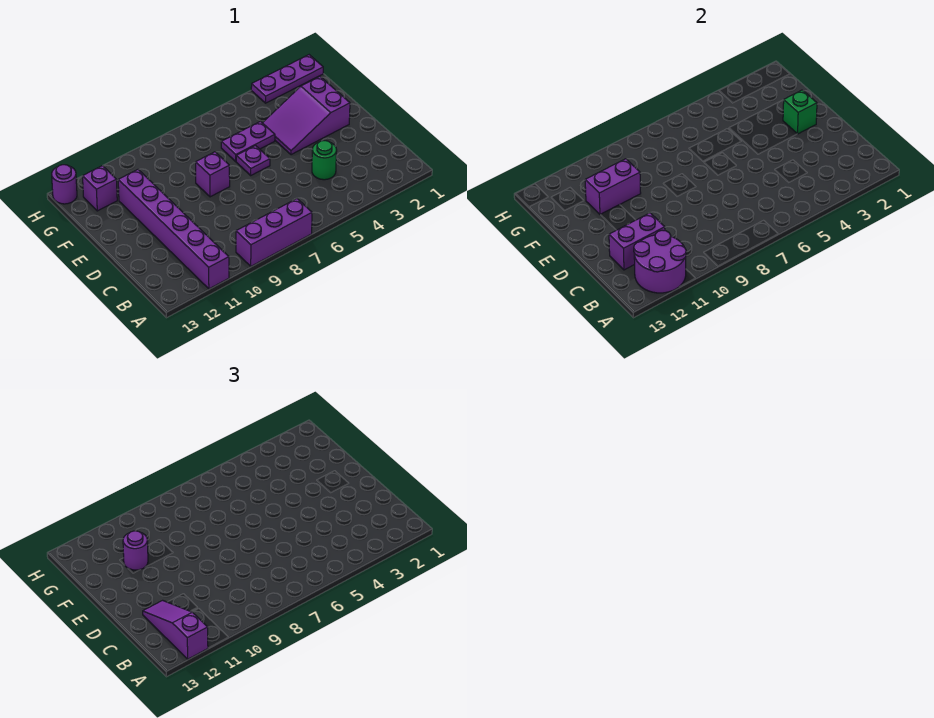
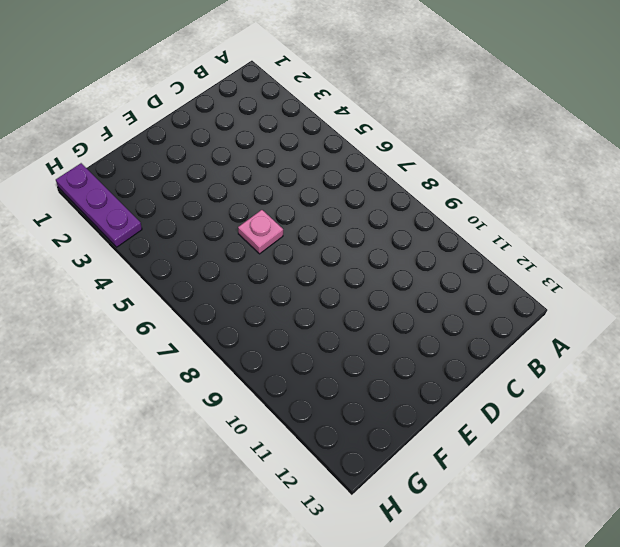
pink plate E6 level 1 -> purple plate E6 level 1
none -> purple brick A7:A9 level 1
none -> purple brick A11:F11 level 1
none -> green round brick C4 level 1

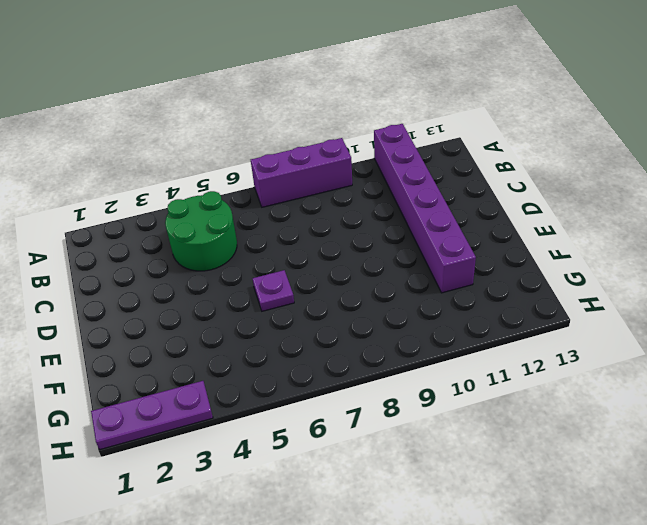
green round brick B4:C5 level 1 -> green round brick C4 level 1
none -> purple slope E2:F4 level 1 top 2
none -> purple brick E8 level 1
none -> purple plate F5:F6 level 1

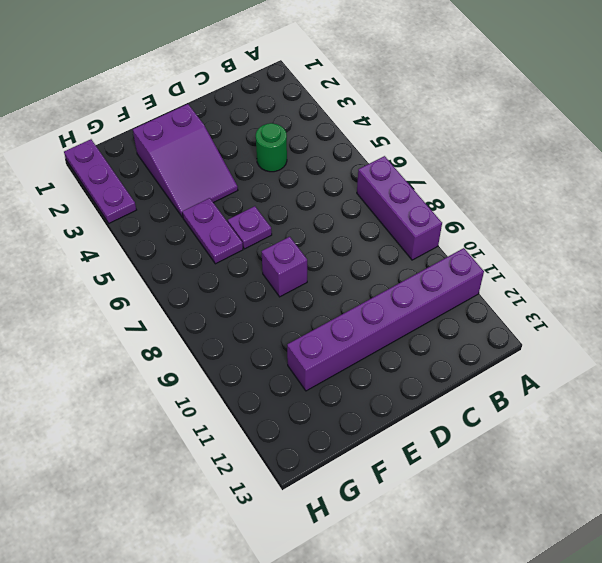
none -> purple brick G12 level 1
none -> purple round brick H13 level 1
none -> purple round brick A11:B12 level 2

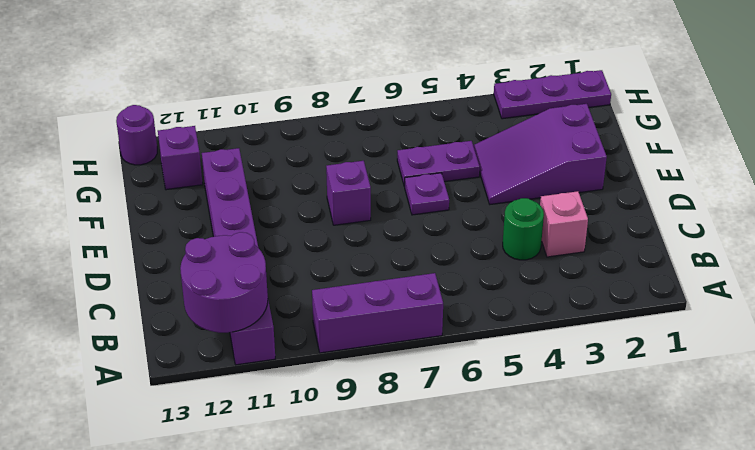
pink brick C3 level 1 -> none
none -> purple brick C11:C12 level 2
none -> green brick E2 level 2
none -> purple brick F10:F11 level 2

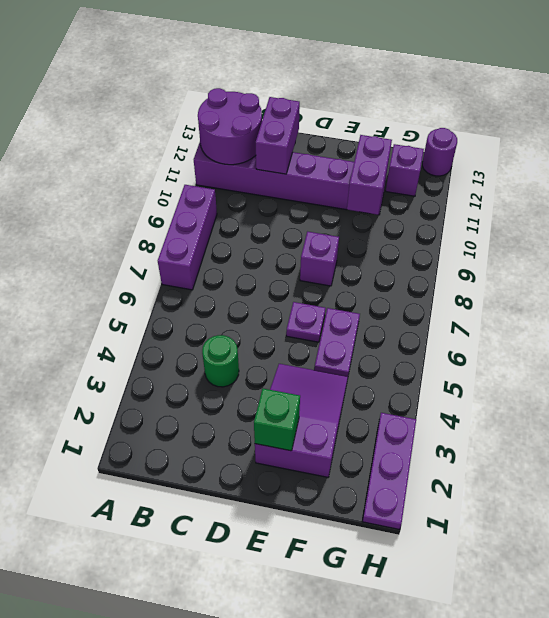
none -> purple slope A12:C12 level 3 top A
none -> purple round brick F11 level 3

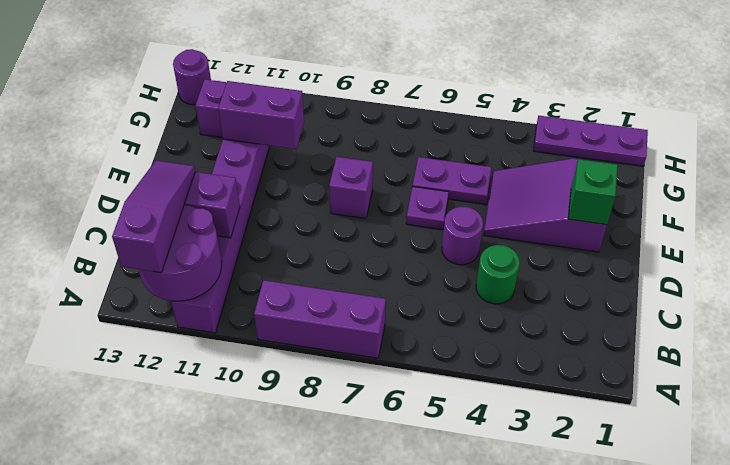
purple round brick D5 level 1 -> purple round brick F11 level 3

